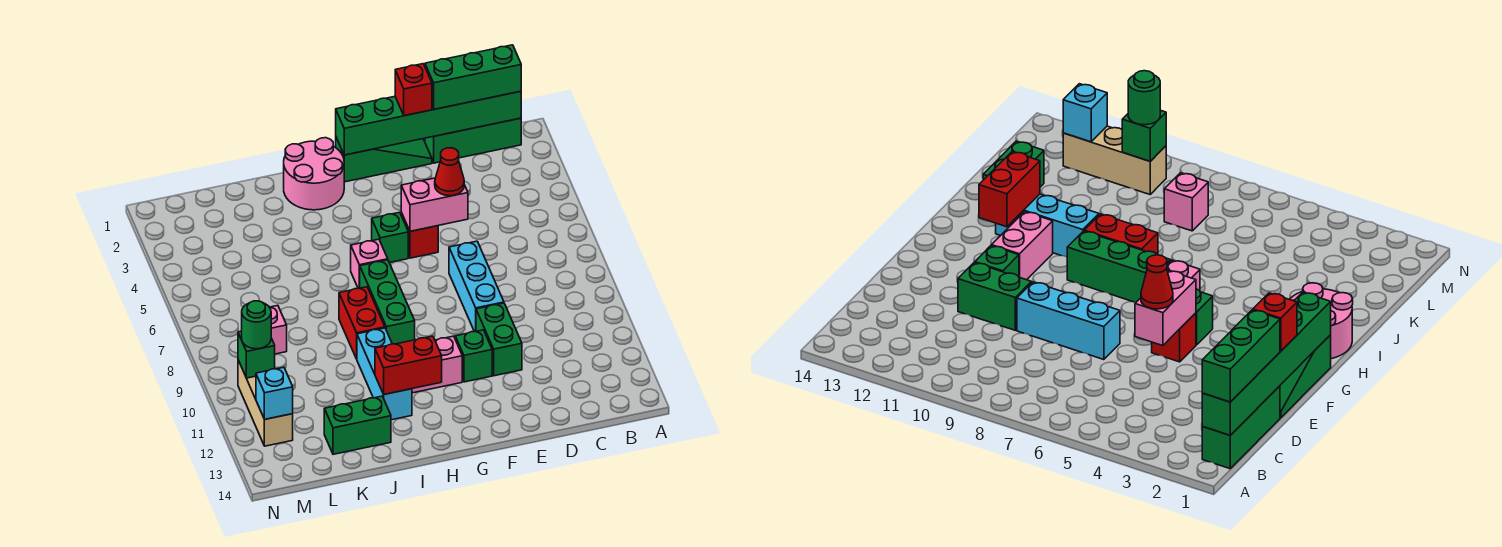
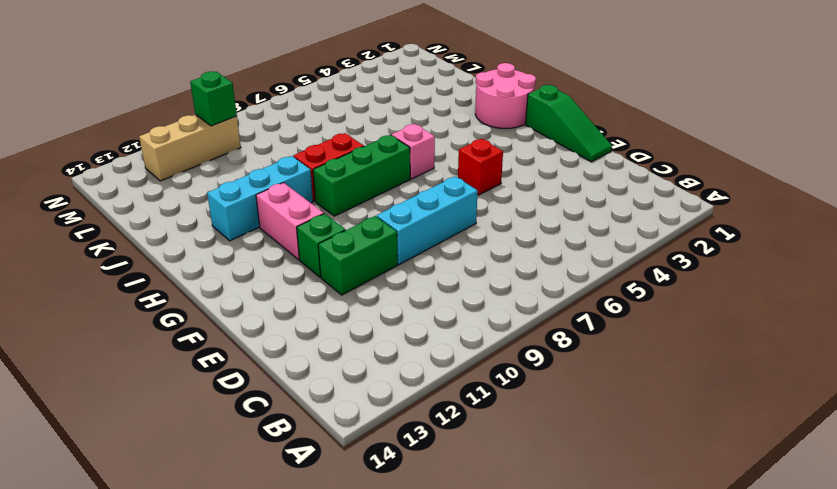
none -> green brick B1:D1 level 1
none -> green brick G5 level 1
none -> green brick J13:K13 level 1

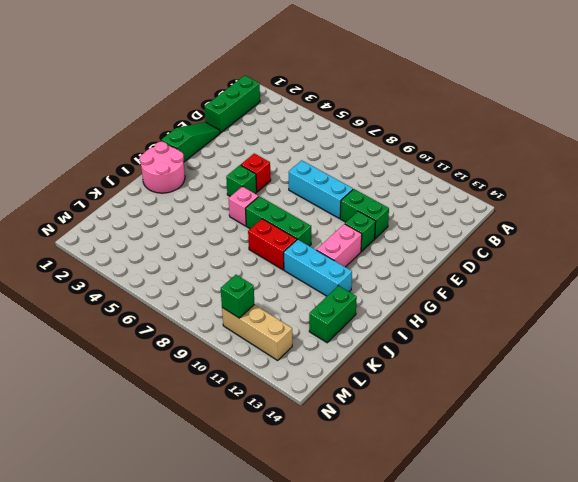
none -> pink brick L8 level 1
none -> green brick B1:G1 level 2
none -> pink brick E5:F5 level 2

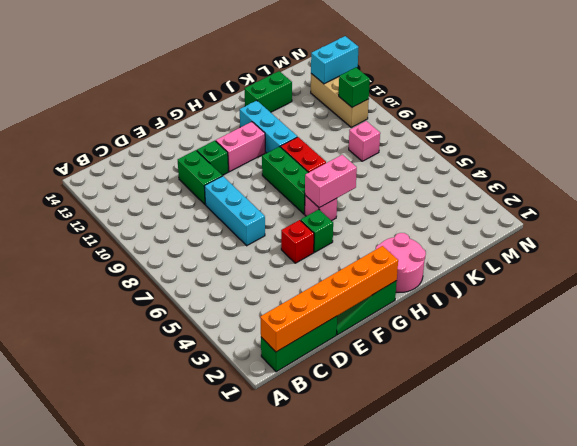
orange brick B1:G1 level 2 -> green brick B1:G1 level 2
pink brick H6:I6 level 2 -> pink brick E5:F5 level 2
cyan brick M12:N12 level 2 -> cyan brick M12 level 2
none -> red brick H12:I12 level 2
none -> green brick B1:D1 level 3
none -> red brick E1 level 3

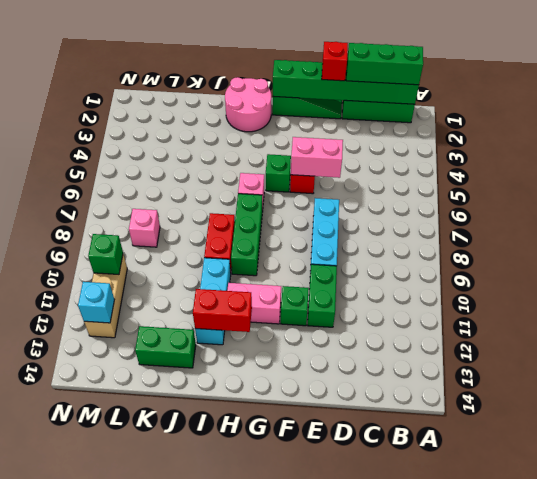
none -> red cone E5 level 3
none -> green round brick M10 level 3

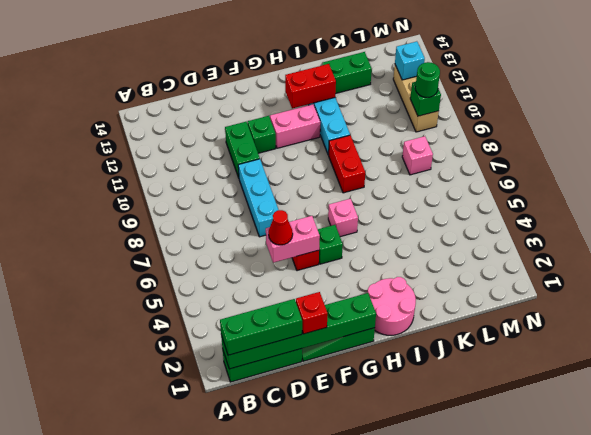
none -> green brick H7:H9 level 1

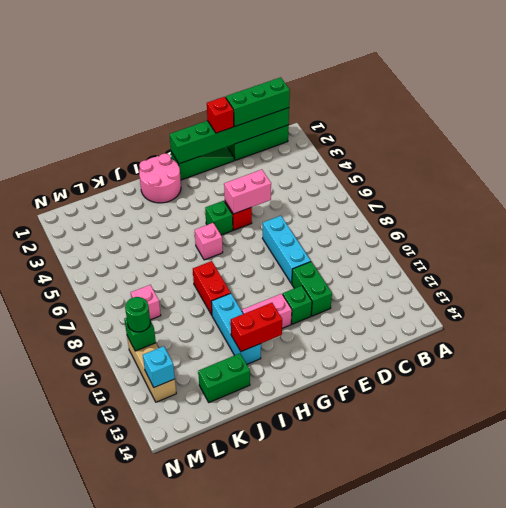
none -> green brick H7:H9 level 1
none -> red cone E5 level 3

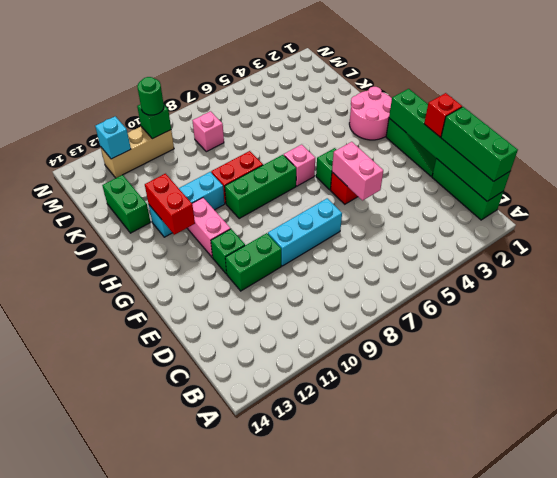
none -> red cone E5 level 3

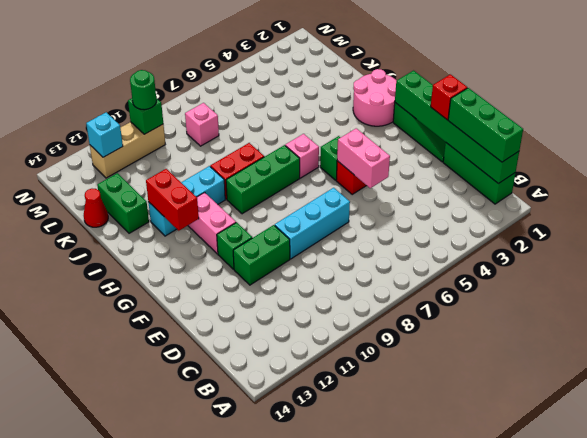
red cone K14 level 1 -> red cone E5 level 3

